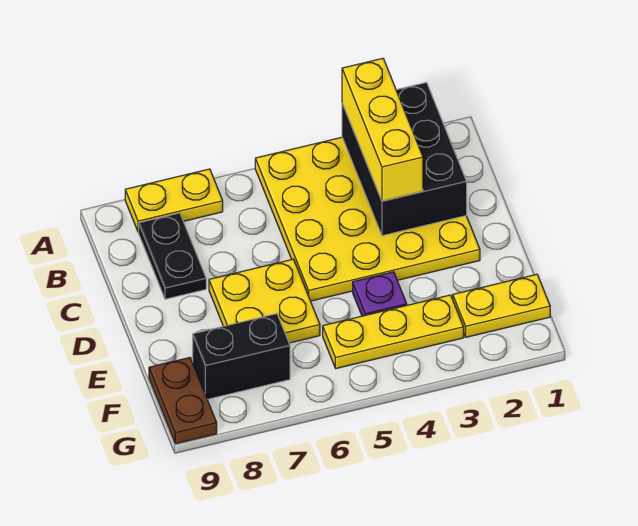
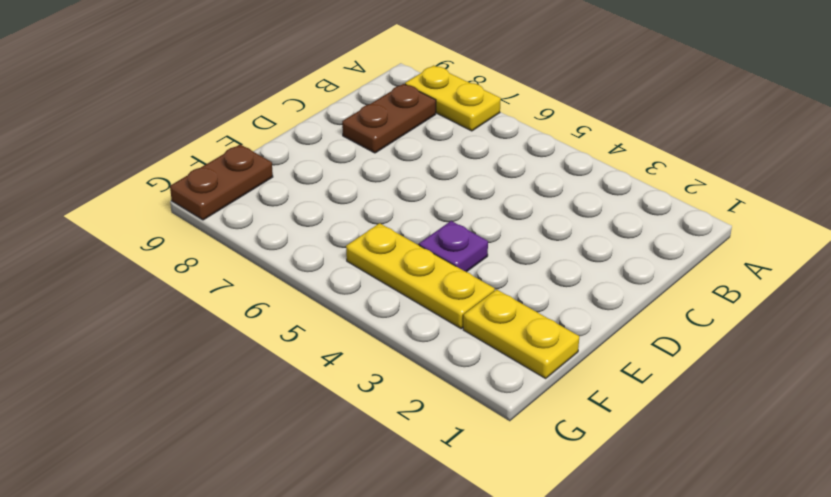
brown plate B8:C8 level 1 -> black plate B8:C8 level 1
none -> yellow plate A2:D5 level 1
none -> yellow plate D6:E7 level 1

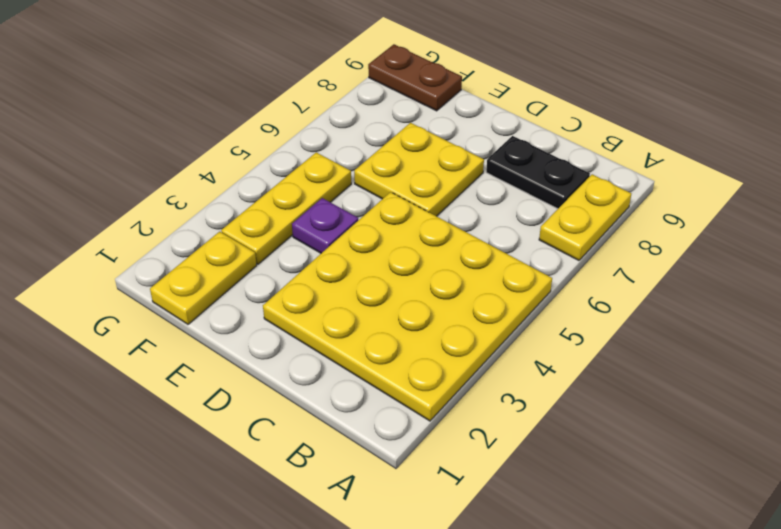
none -> black brick F7:F8 level 1
none -> black brick A2:C3 level 2

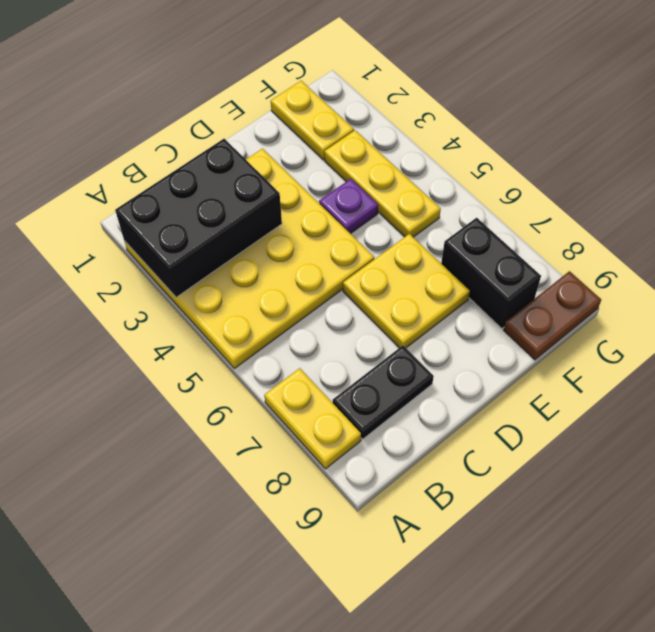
none -> yellow brick A3:C3 level 3

